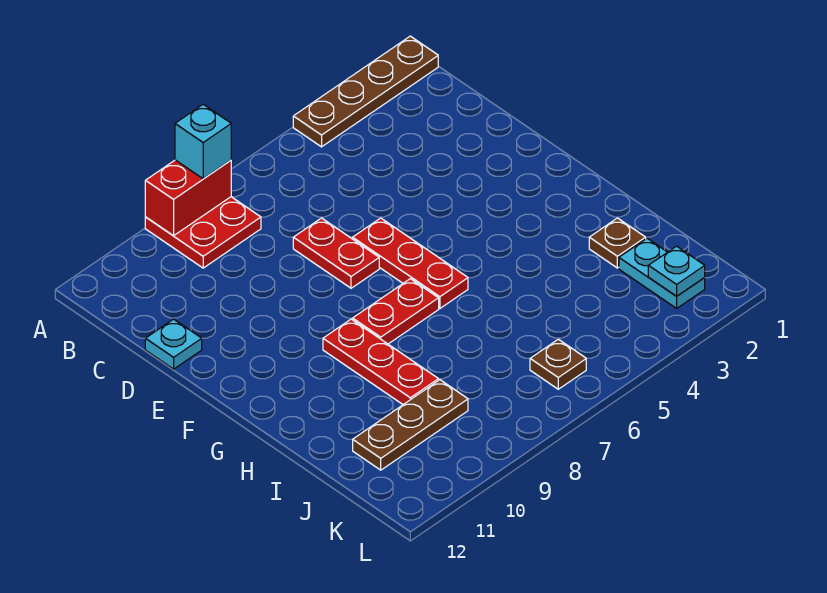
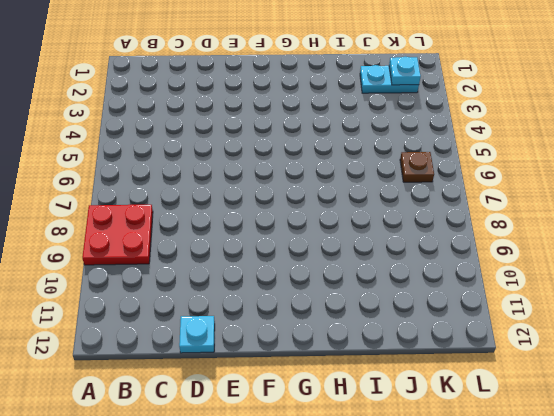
none -> brown plate A1:A4 level 1
none -> red plate D7:E7 level 1
none -> red plate E6:G6 level 1

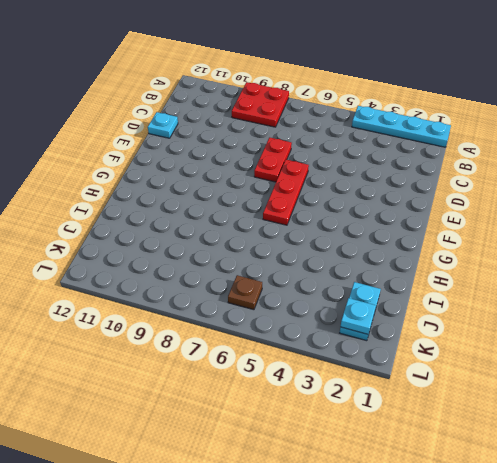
cyan plate A1:A4 level 1 -> brown plate A1:A4 level 1
none -> red plate G7:G8 level 1
none -> red plate G9:I9 level 1
none -> brown plate I2 level 1

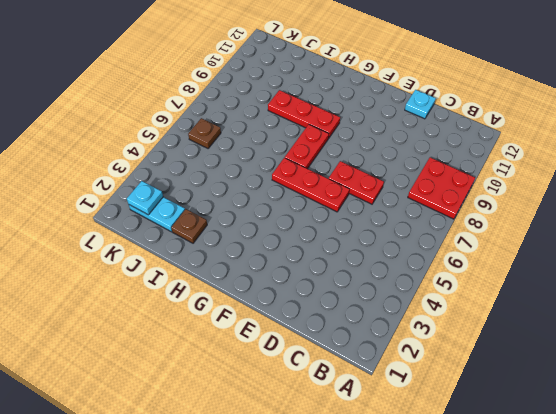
none -> brown plate A1:A4 level 1
none -> brown plate J9:J11 level 1
none -> red brick A8:A9 level 2

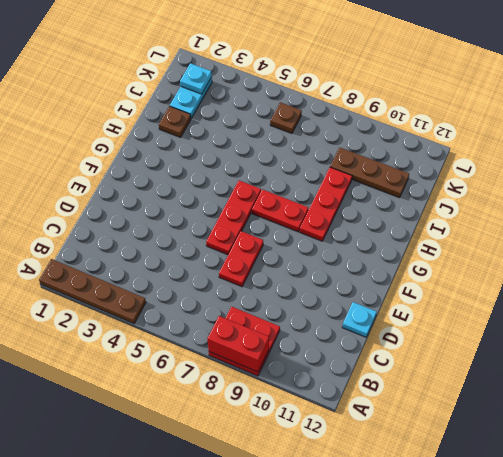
none -> cyan brick A8 level 3

